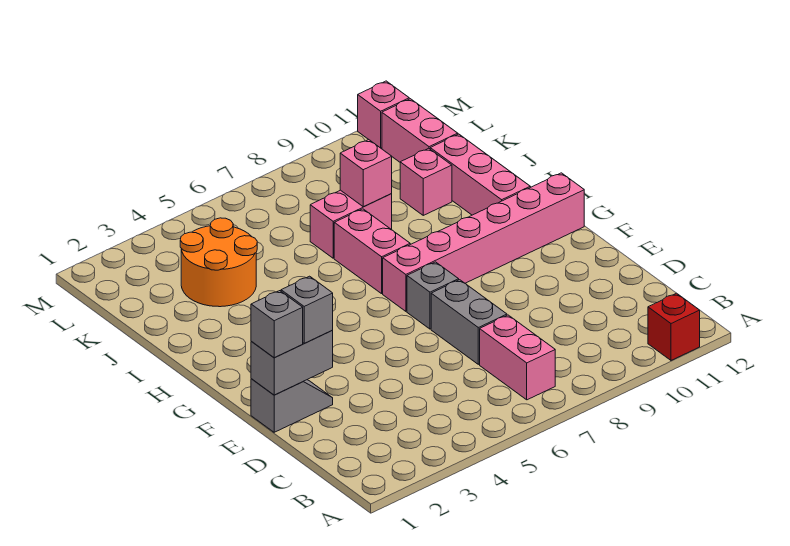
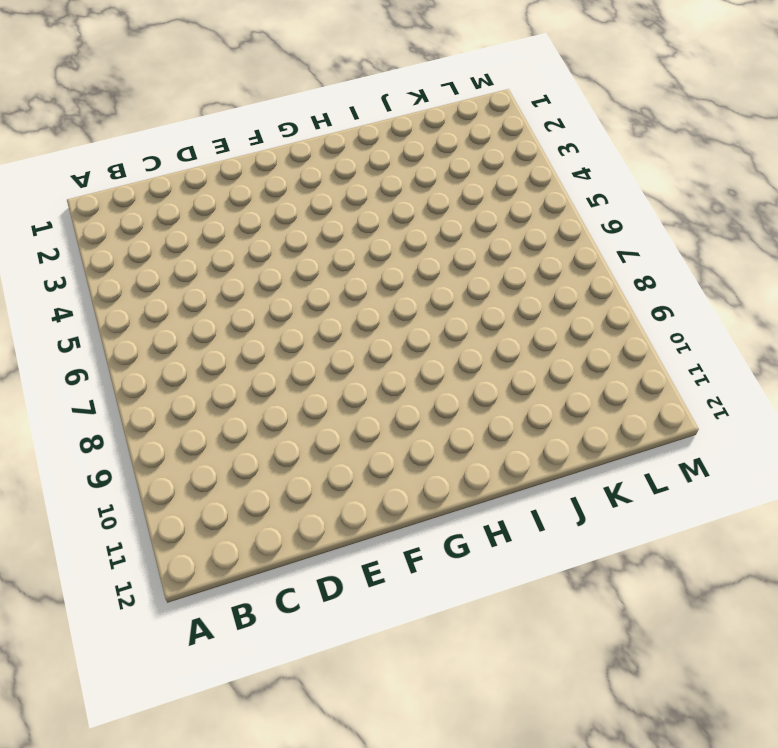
none -> red brick A11 level 1
none -> pink brick B7:C7 level 1
none -> grey brick D7:E7 level 1

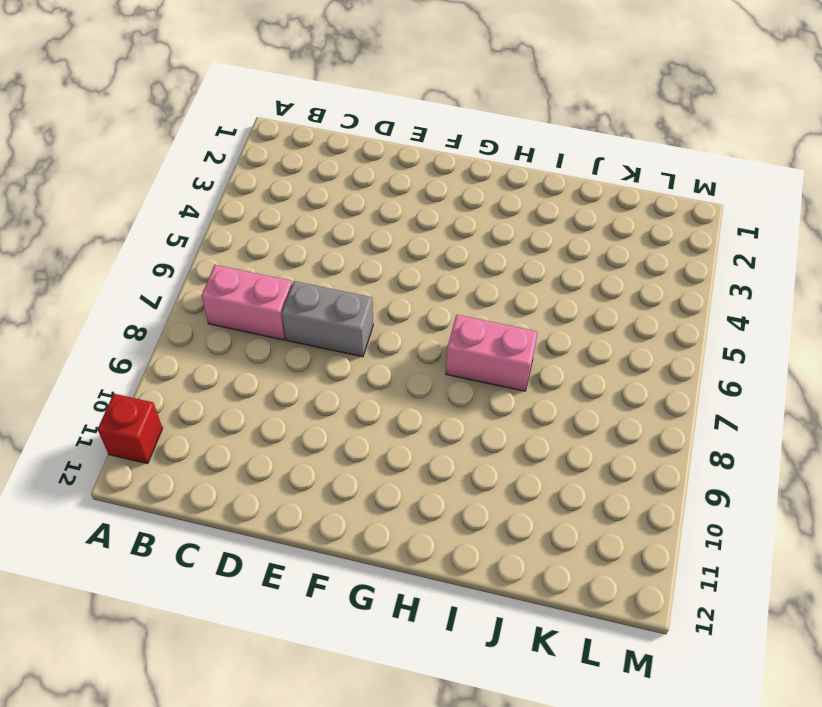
none -> grey slope E1:E2 level 1 top 1
none -> grey brick F7 level 1
none -> pink brick G7:G12 level 1

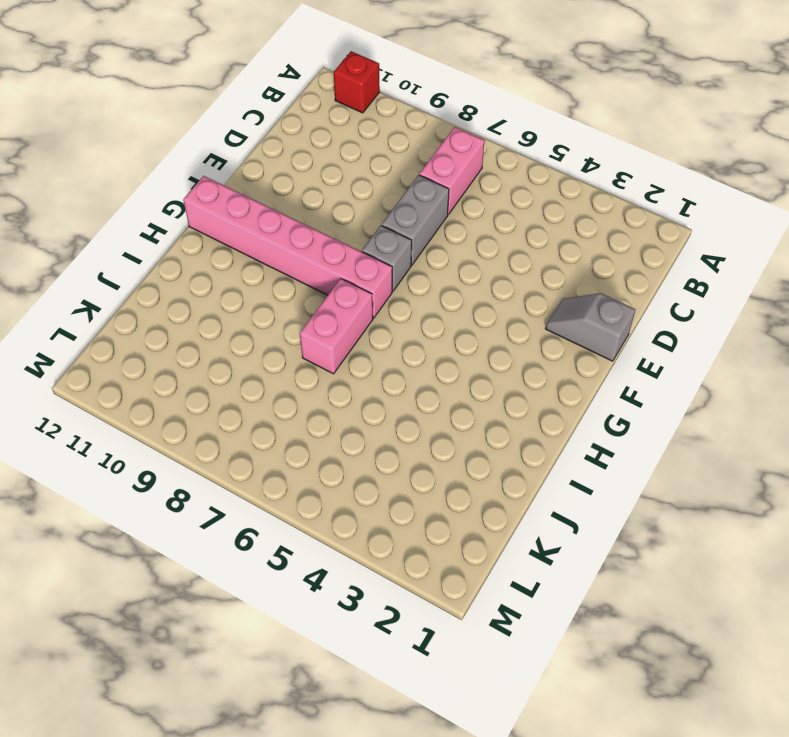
none -> pink brick H11:J11 level 1
none -> orange round brick J3:K4 level 1
none -> pink brick J7:J8 level 1

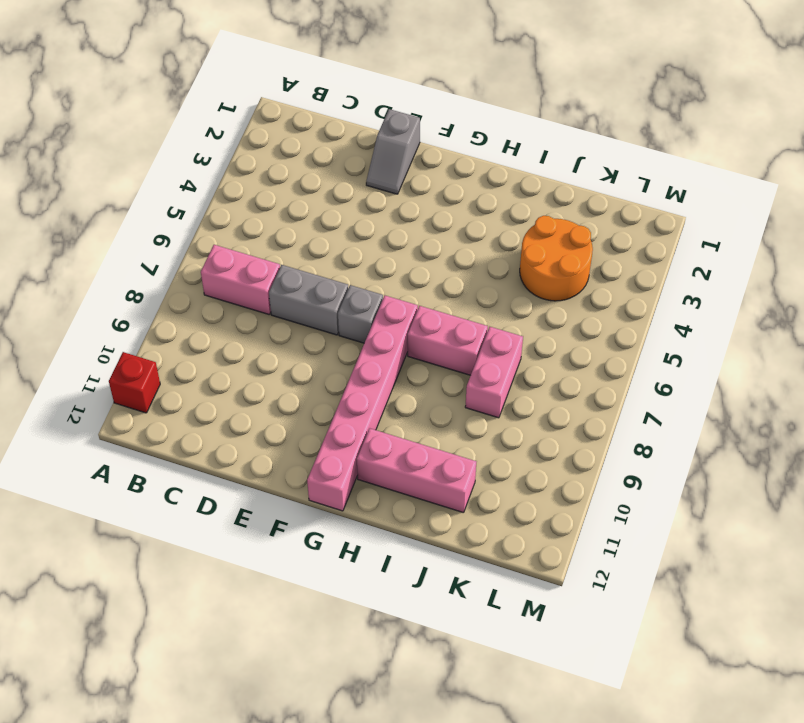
none -> pink brick J10 level 1
none -> pink brick K11:L11 level 1
none -> pink brick M11 level 1

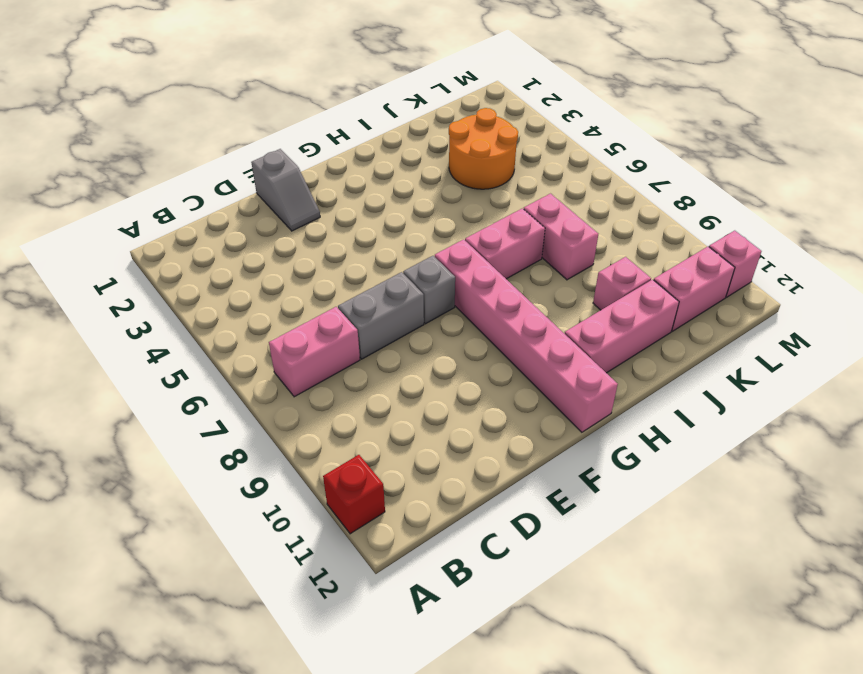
none -> grey brick E1:E2 level 2
none -> pink brick J8 level 2
none -> grey brick E1 level 3

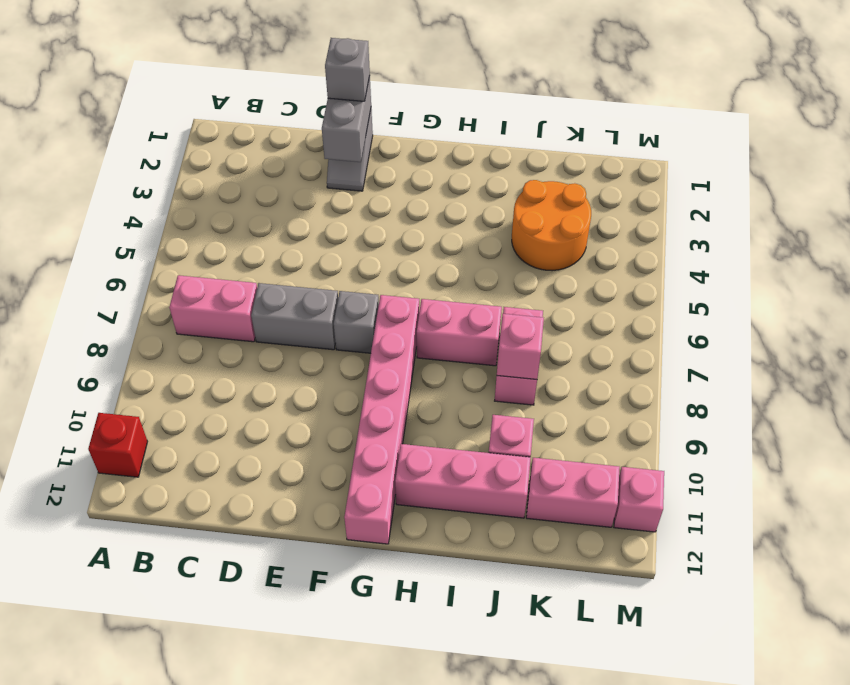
none -> grey brick E2 level 3

